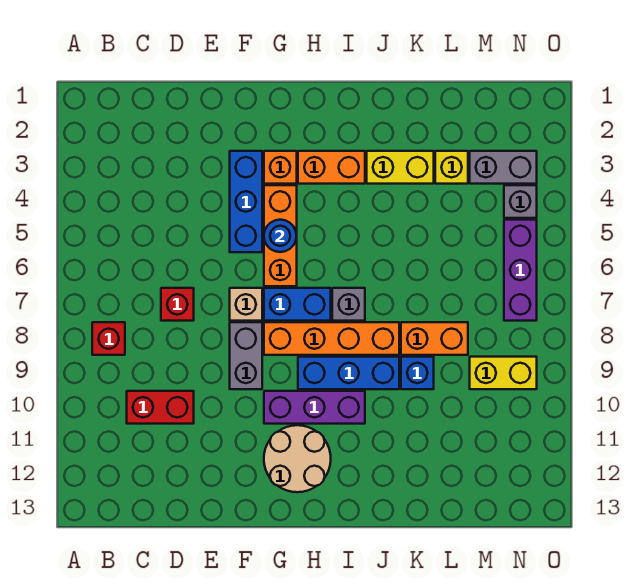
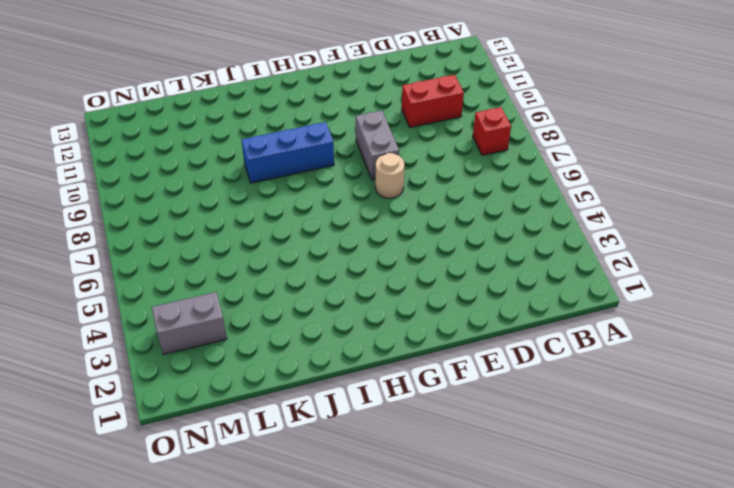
tan round brick F7 level 1 -> tan brick F7 level 1
none -> red brick D7 level 1
none -> blue brick F3:F5 level 1
none -> orange brick G3 level 1

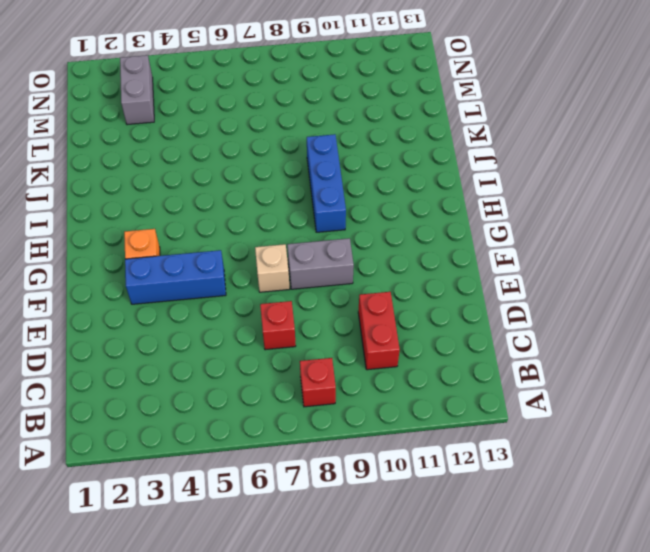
none -> orange brick G4:G6 level 1
none -> blue brick G7:H7 level 1
none -> orange brick G8:J8 level 1

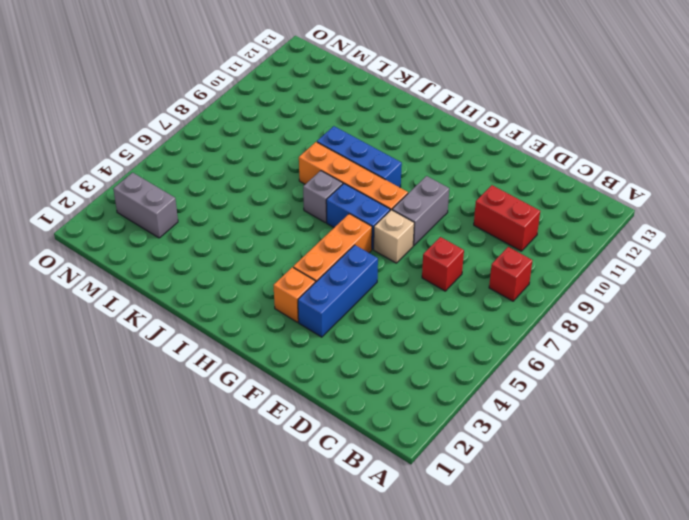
none -> purple brick G10:I10 level 1
none -> tan round brick G11:H12 level 1
none -> orange brick H3:I3 level 1

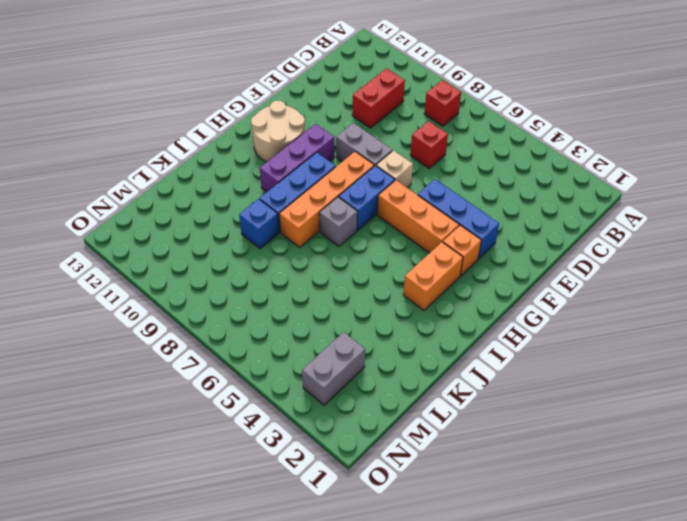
none -> yellow brick J3:K3 level 1
none -> orange brick K8:L8 level 1
none -> yellow brick L3 level 1

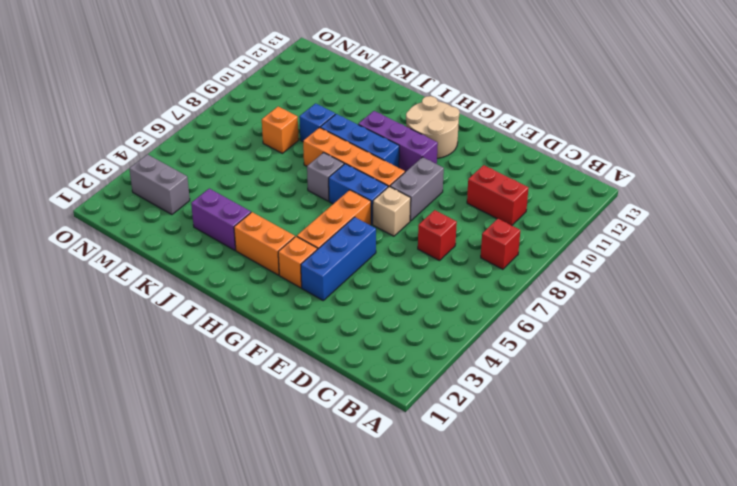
purple brick J3:K3 level 1 -> yellow brick J3:K3 level 1
orange brick L8 level 1 -> orange brick K8:L8 level 1
none -> yellow brick L3 level 1
none -> yellow brick M9:N9 level 1
none -> grey brick N4 level 1

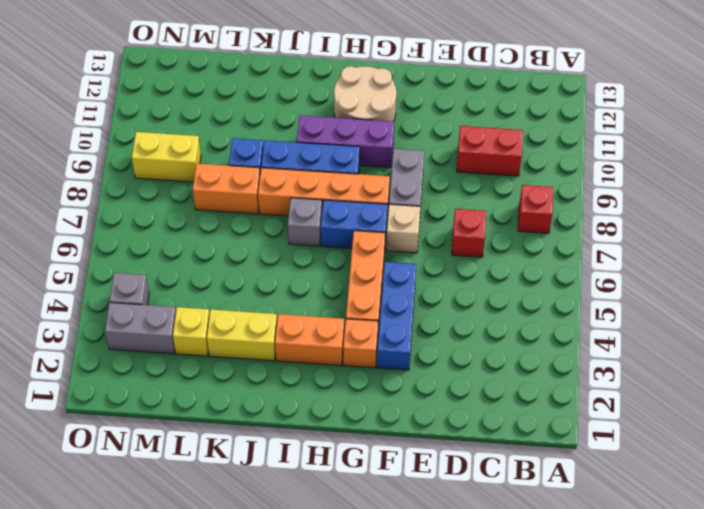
none -> purple brick N5:N7 level 1
none -> blue round brick G5 level 2

